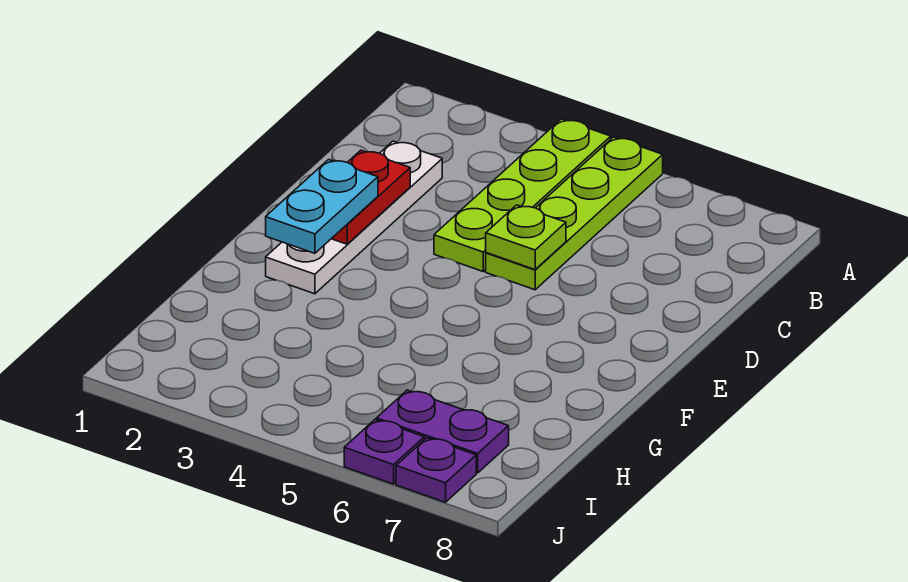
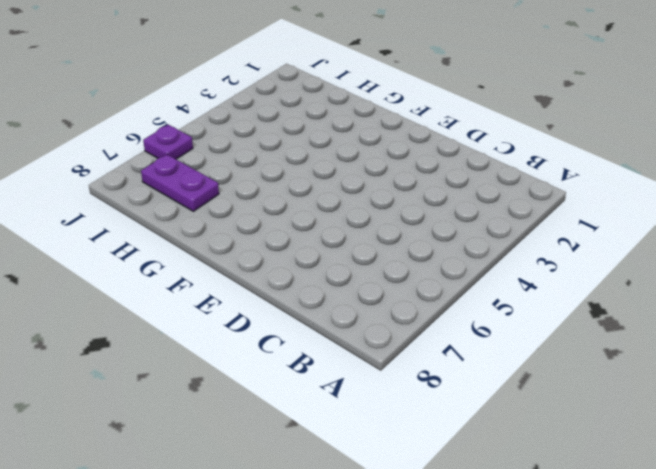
purple plate H7:I7 level 1 -> purple plate I6:I7 level 1
none -> lime plate A4:D4 level 1
none -> lime plate A5:D5 level 1

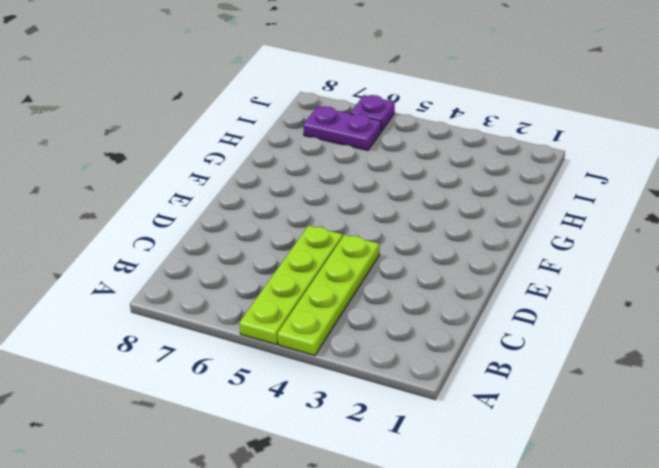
none -> white plate C2:F2 level 1
none -> purple plate J7 level 1

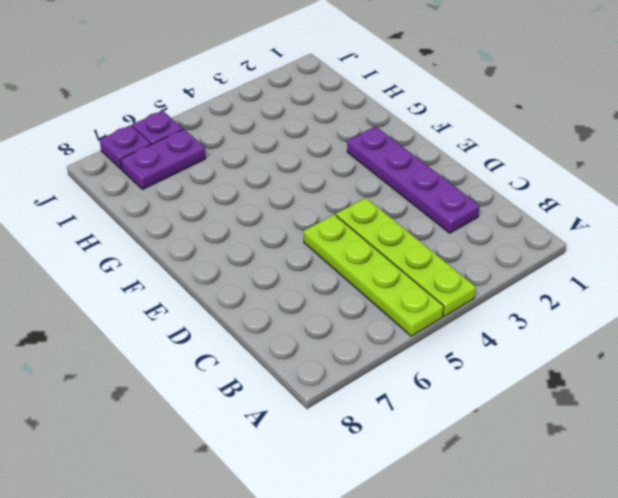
purple plate C2:F2 level 1 -> white plate C2:F2 level 1
none -> red plate D2:E2 level 2
none -> lime plate D5 level 2

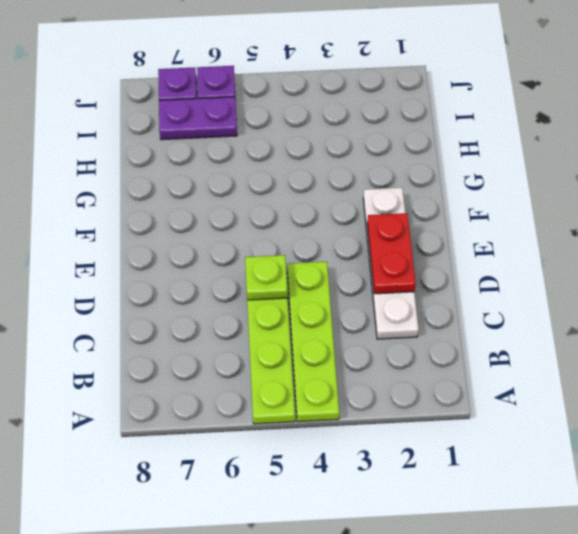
none -> cyan plate E2:F2 level 3

